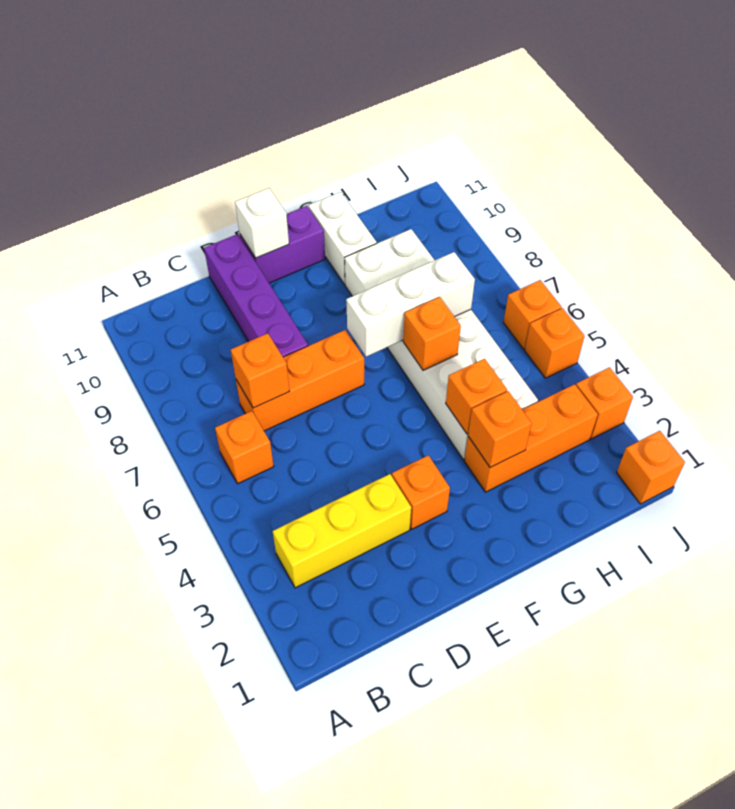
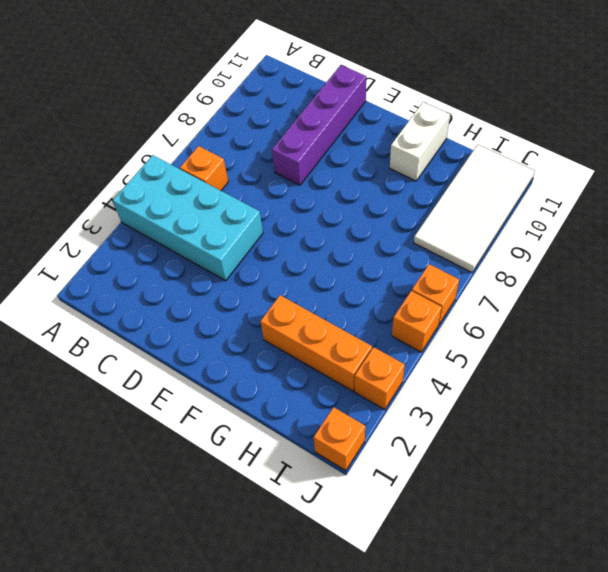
cyan brick A4:D5 level 1 -> none
white tile I8:J11 level 1 -> none
none -> yellow brick B3:D3 level 1
none -> orange brick C7:E7 level 1
none -> orange brick E3 level 1

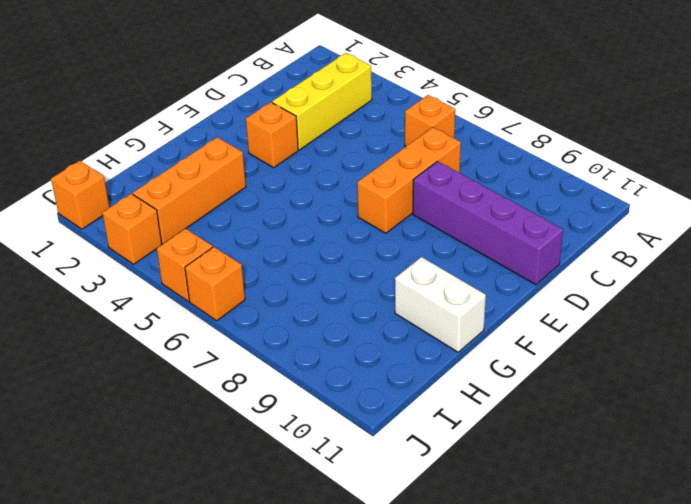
none -> purple brick E11:F11 level 1
none -> white brick G4:H9 level 1
none -> orange brick C7 level 2

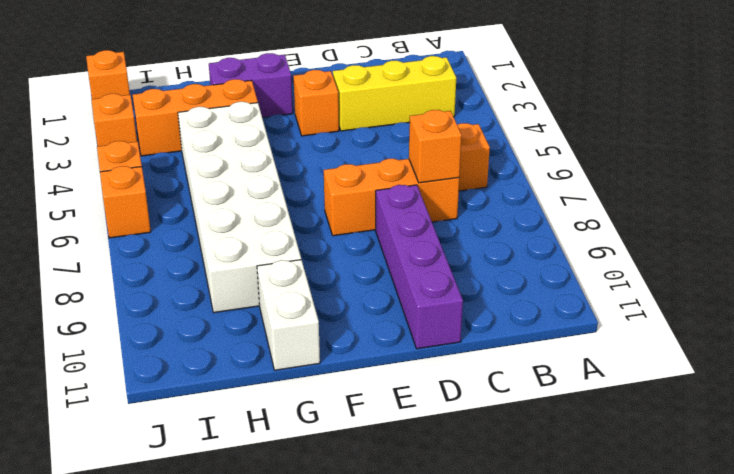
purple brick F2:G2 level 1 -> purple brick E11:F11 level 1
none -> white brick E11 level 2
none -> white brick F7:H7 level 2
none -> orange brick G3 level 2

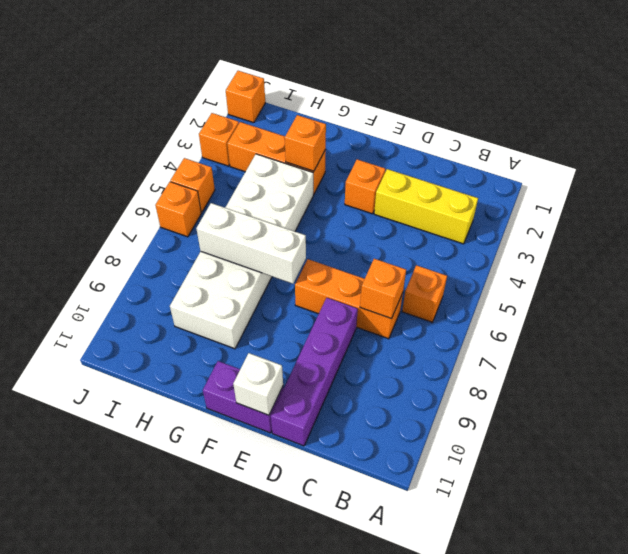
none -> white brick G10:G11 level 1
none -> orange brick G4 level 2
none -> orange brick G6 level 2

